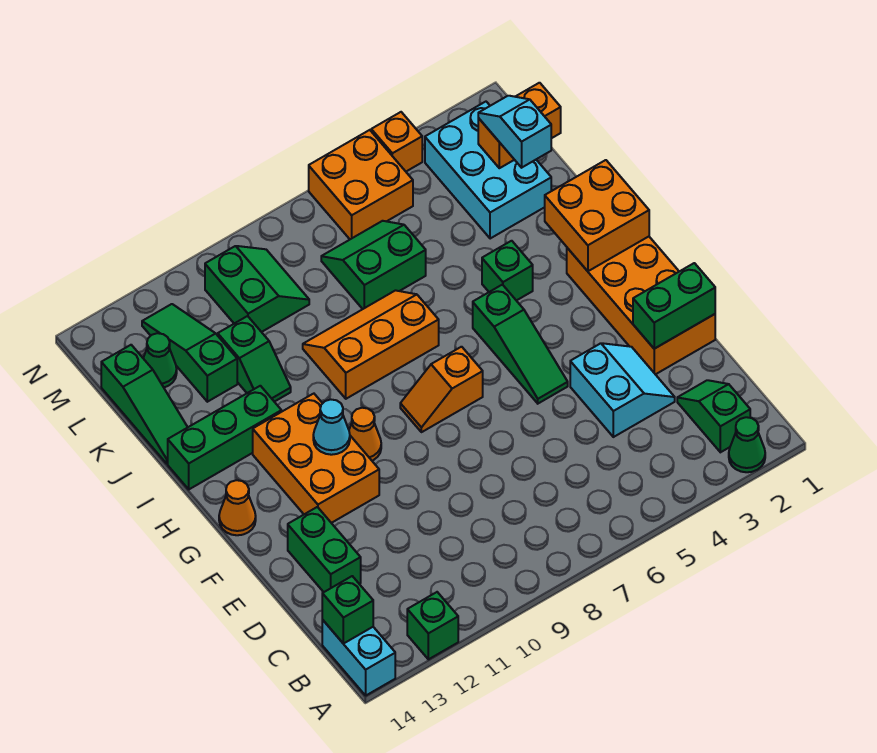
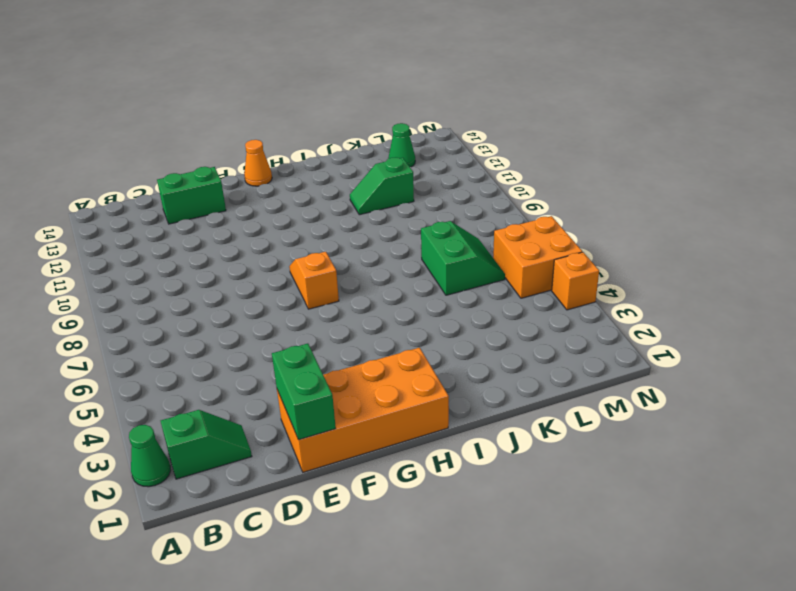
none -> green brick A12 level 1
none -> cyan brick A14:B14 level 1
none -> cyan slope D3:E4 level 1 top 4
none -> green slope F5:H5 level 1 top H

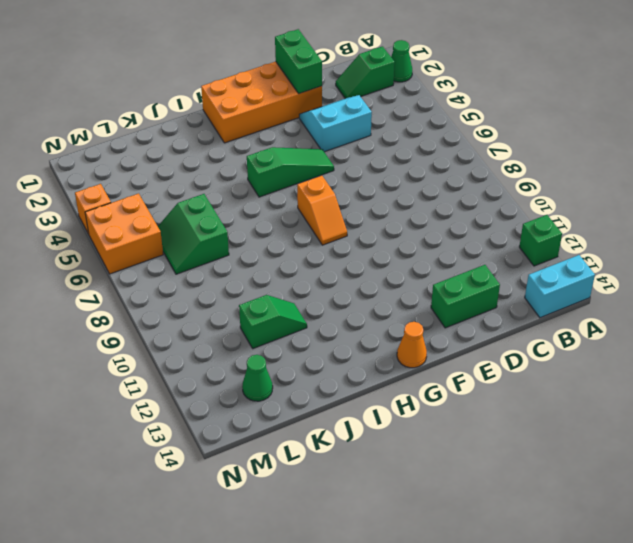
none -> orange brick F11:H12 level 1
none -> orange cone G10 level 1
none -> green brick I4 level 1
none -> orange slope I7:J9 level 1 top I

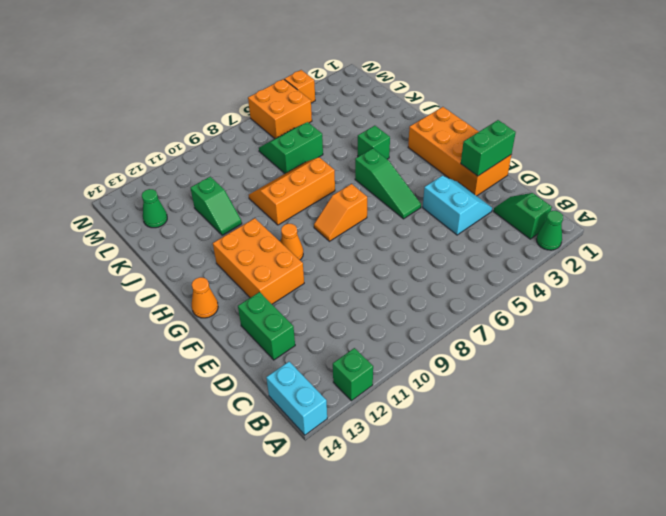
none -> green brick I12:I14 level 1
none -> green slope J14:L14 level 1 top L
none -> cyan brick K2:M3 level 1
none -> green slope K12:M12 level 1 top K

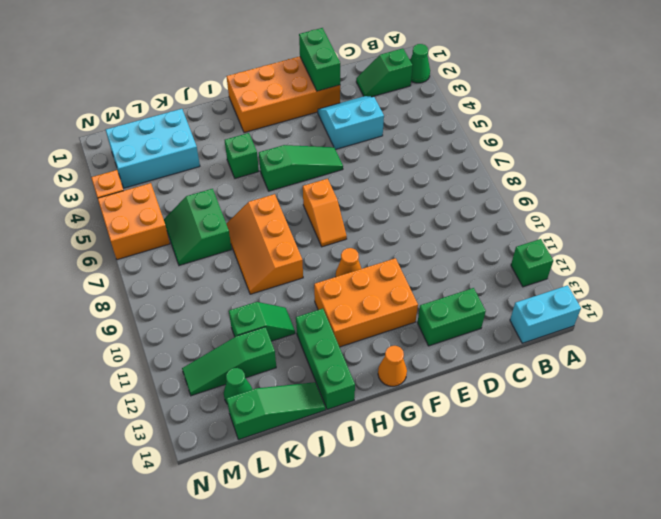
none -> green slope L9:M10 level 1 top 10
none -> green brick B14 level 2
none -> cyan cone G11 level 2
none -> orange brick H1:I2 level 2

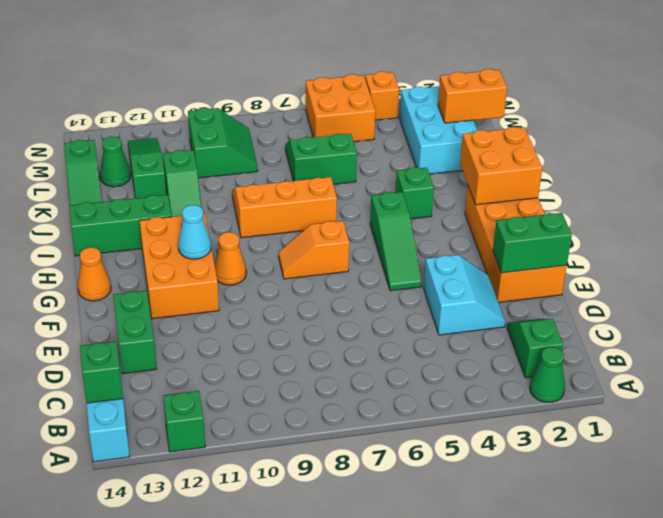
none -> cyan slope K2:L2 level 3 top K

